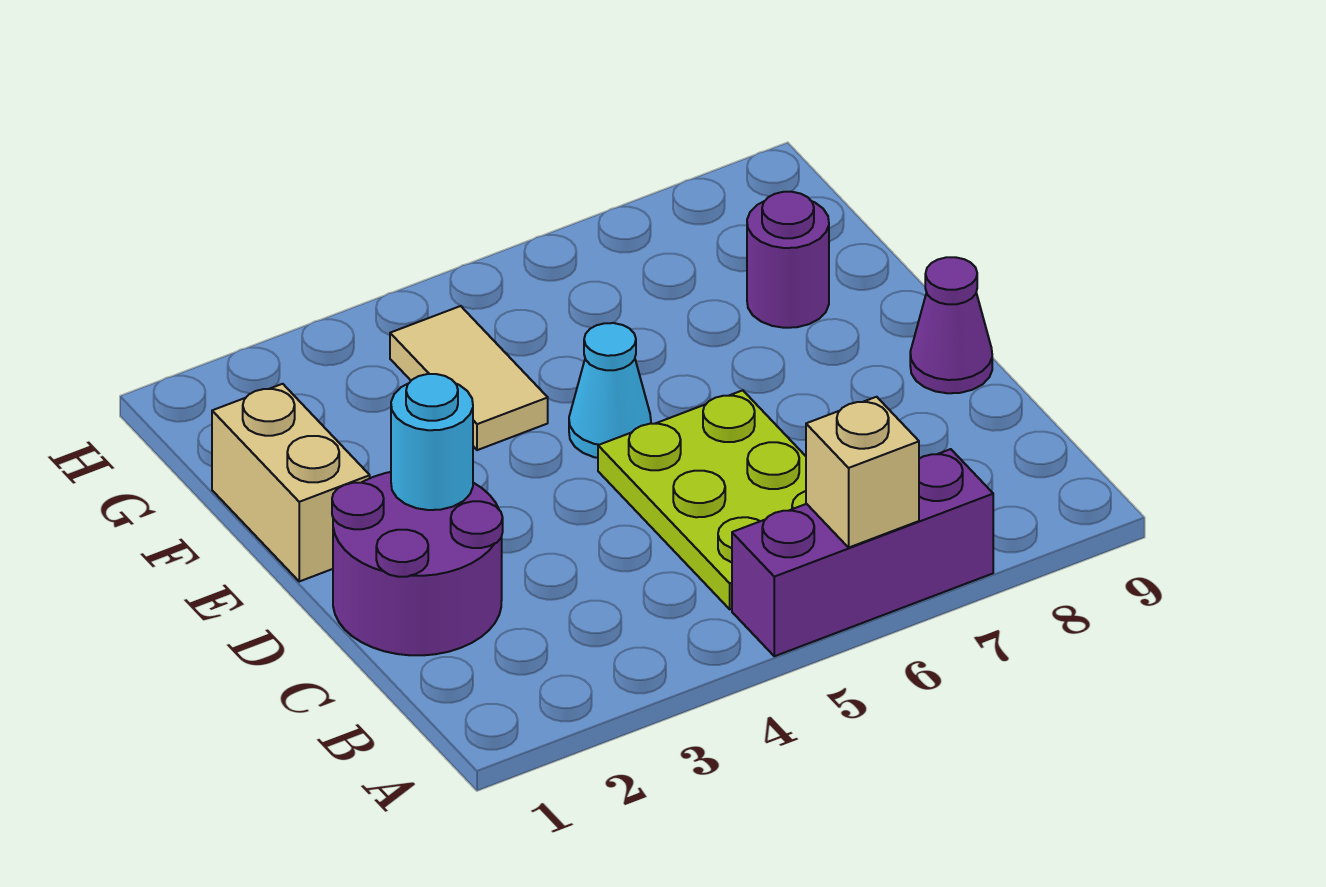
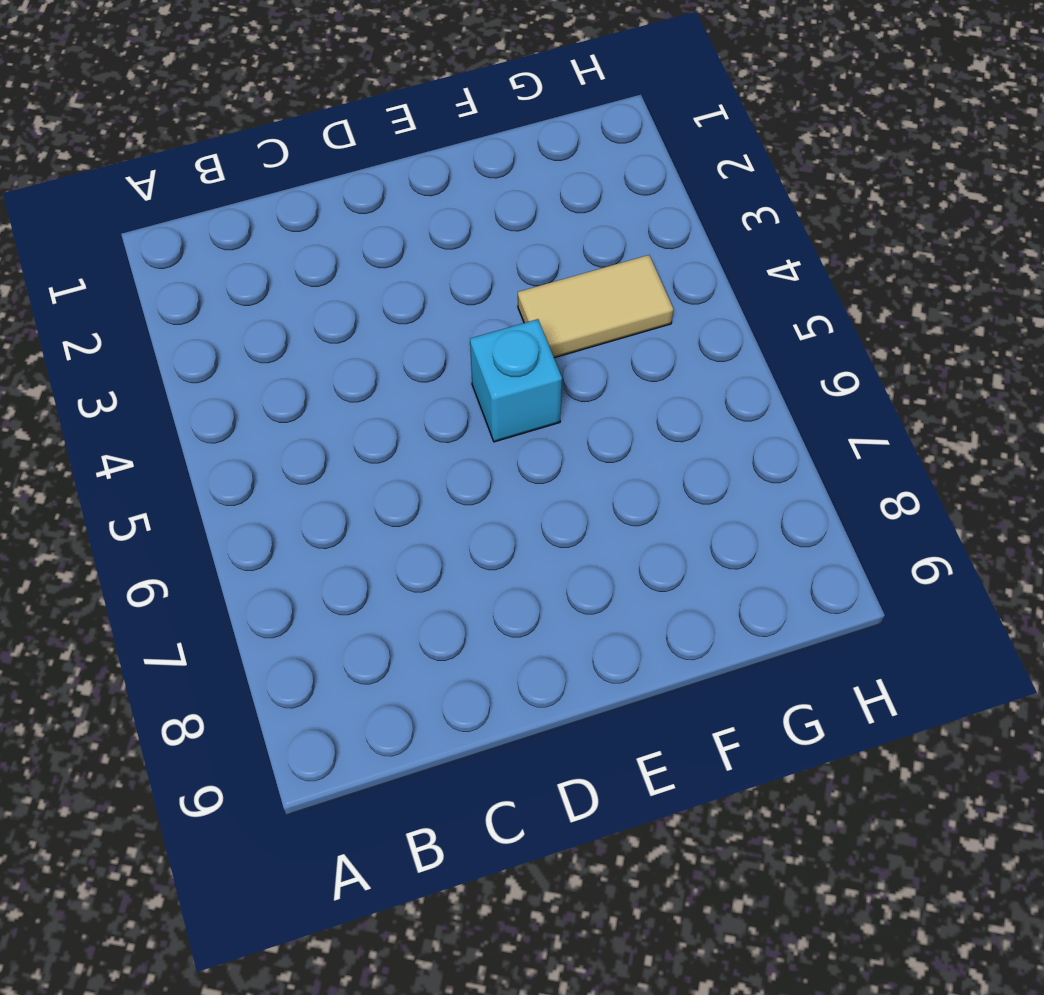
cyan brick E5 level 1 -> cyan cone E5 level 1
none -> purple brick A5:A7 level 1
none -> lime plate B5:D6 level 1

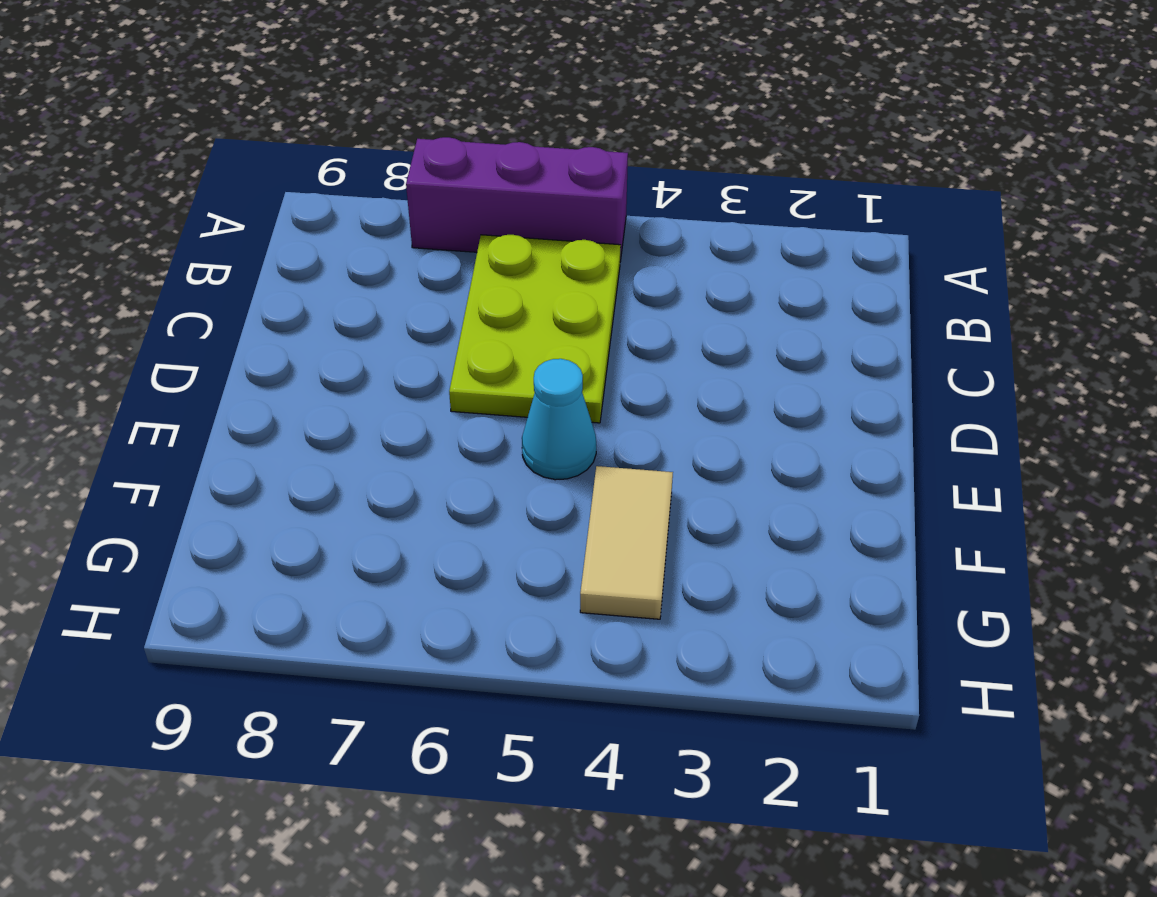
none -> purple round brick C1:D2 level 1
none -> purple cone D9 level 1

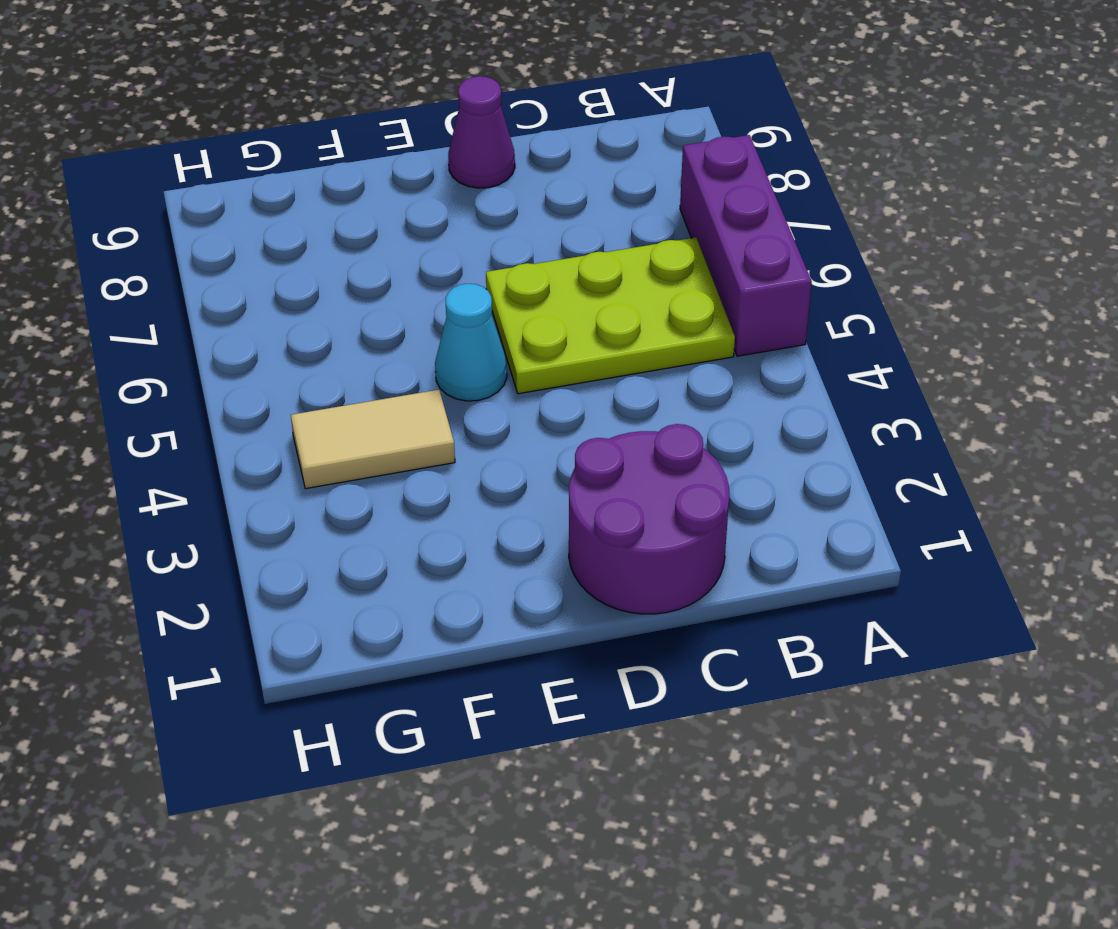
none -> tan brick E1:F1 level 1
none -> purple round brick F8 level 1

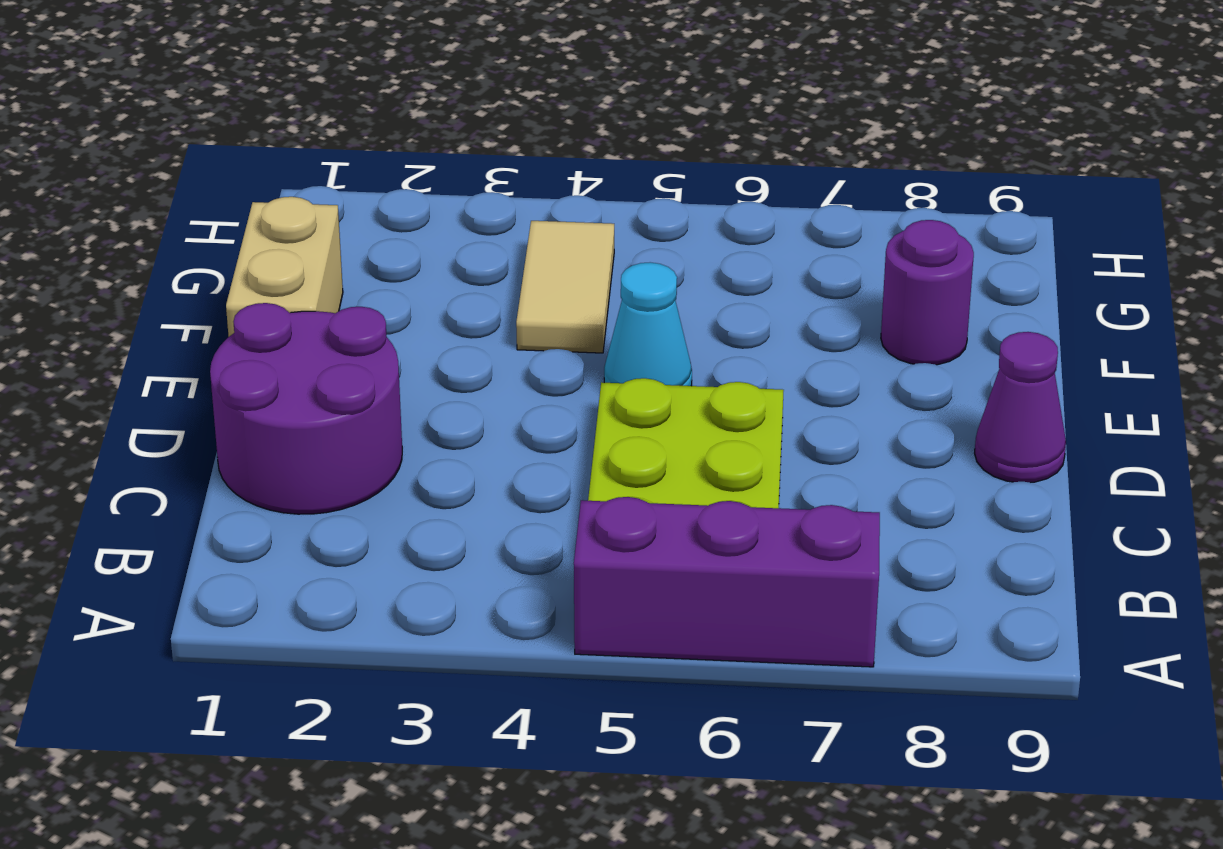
none -> tan brick A6 level 2
none -> cyan round brick D2 level 2

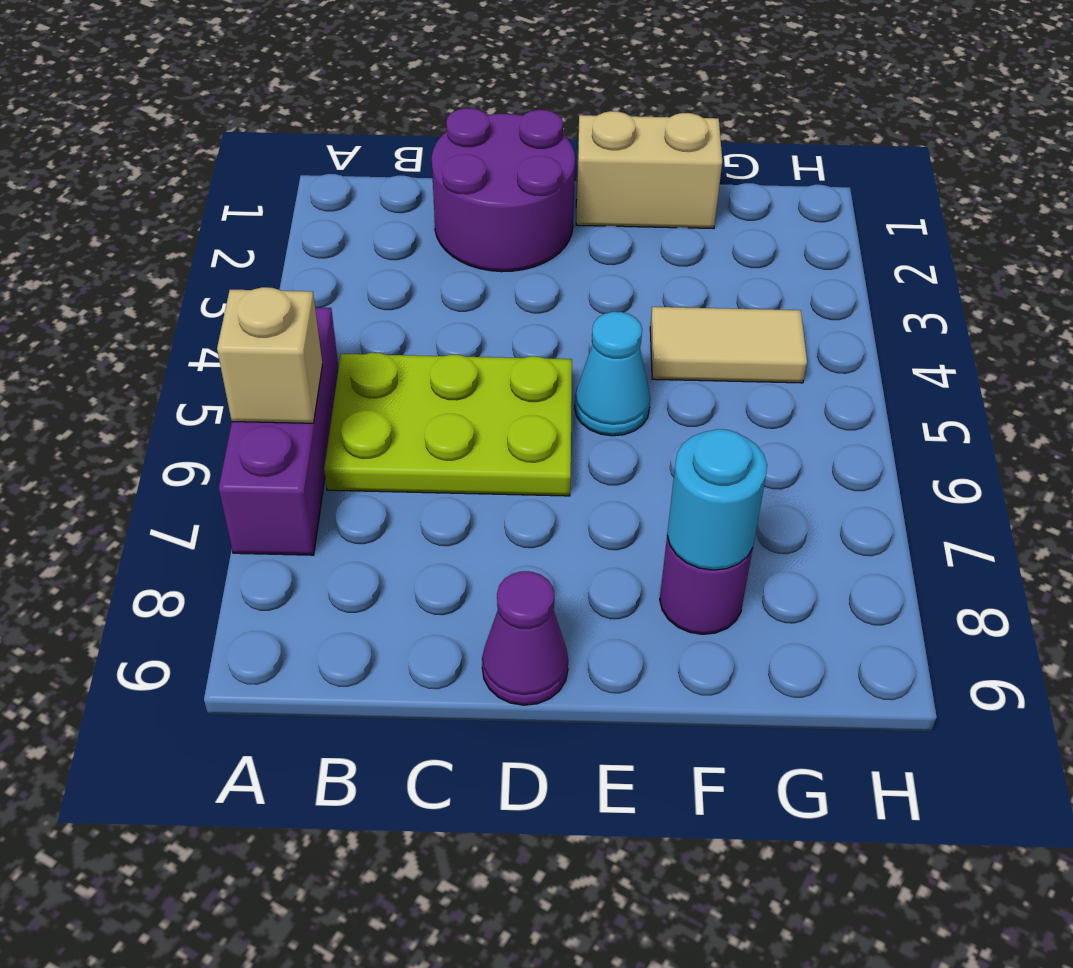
cyan round brick F8 level 2 -> cyan round brick D2 level 2

